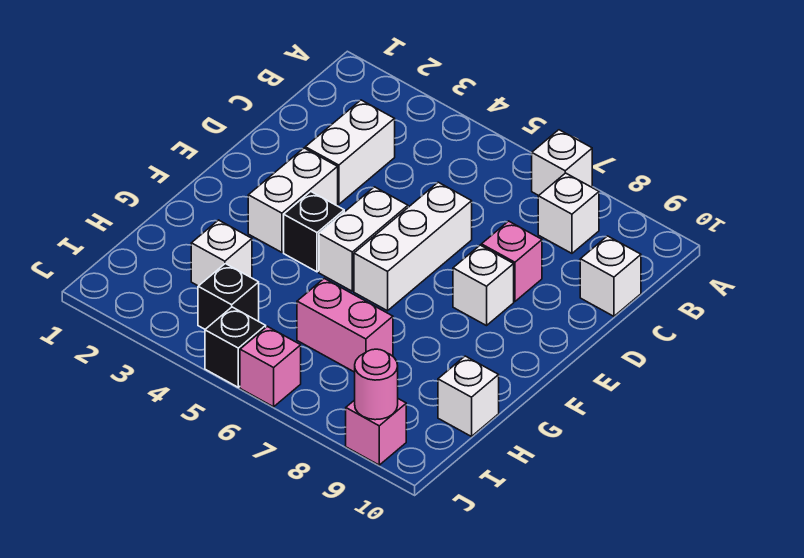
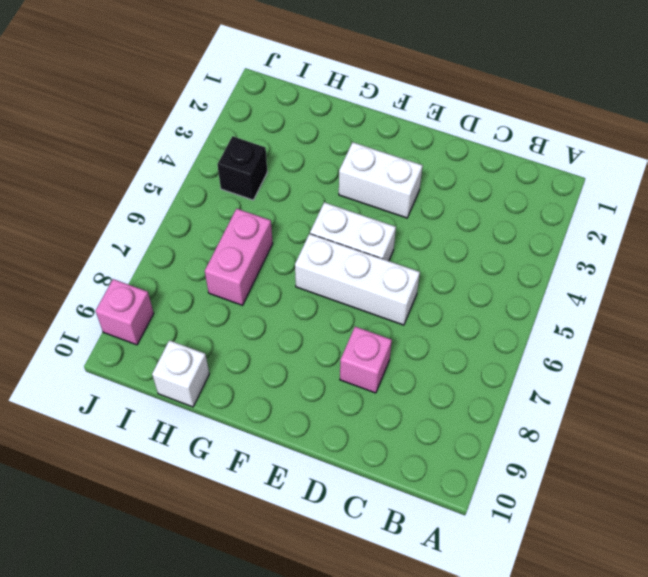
none -> white brick A7 level 1
none -> white brick B8 level 1
none -> white brick C3:D3 level 1

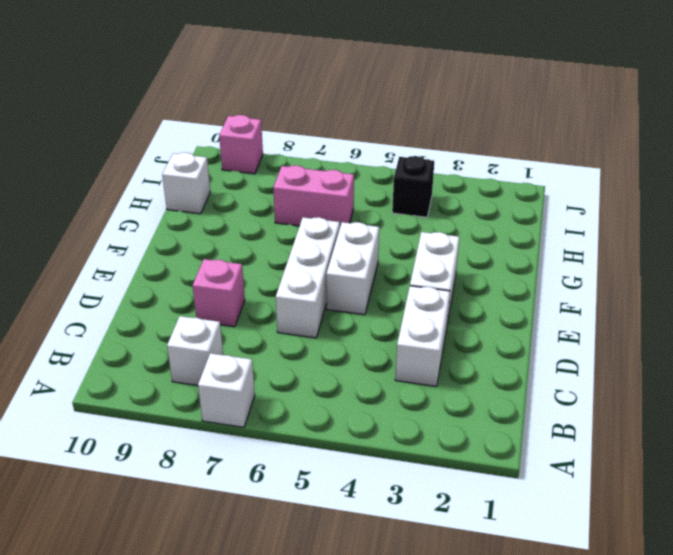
none -> white brick C10 level 1
none -> white brick E8 level 1
none -> black brick F4 level 1

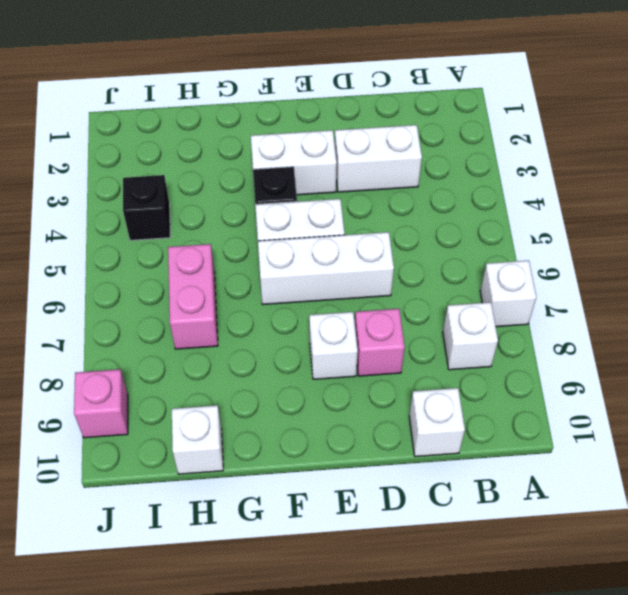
none -> white brick H3 level 1
none -> black brick J5 level 1
none -> pink brick J6 level 1

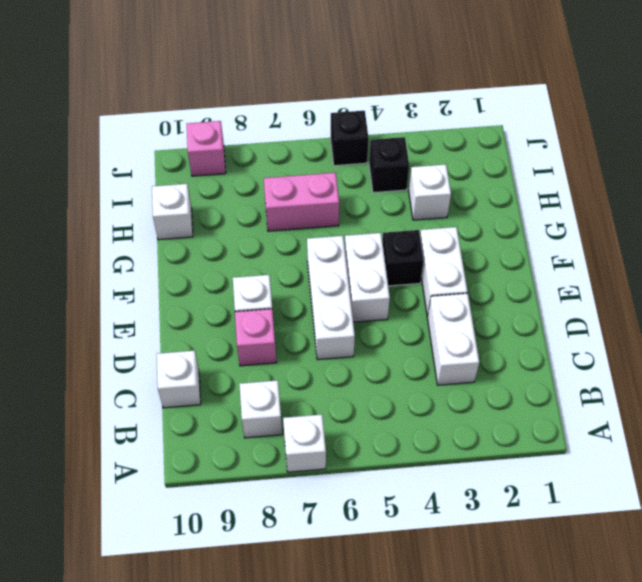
none -> pink brick J6 level 1
none -> pink round brick J9 level 2

